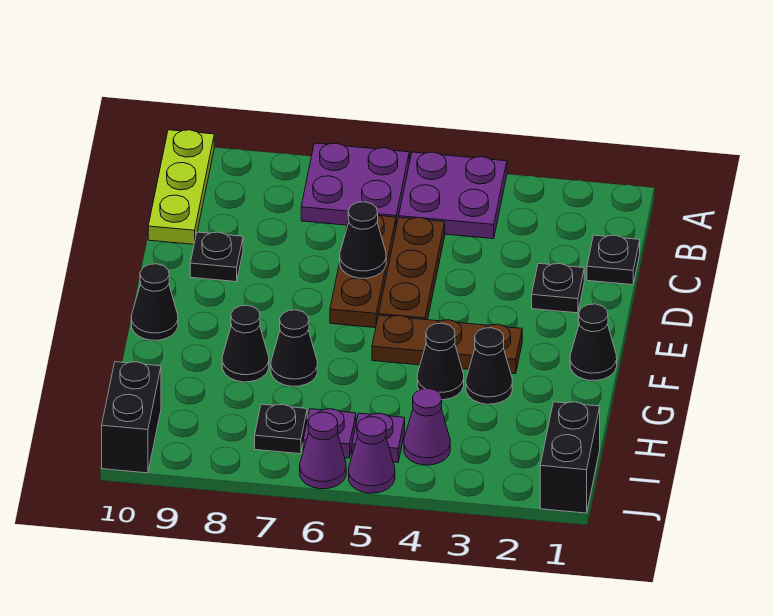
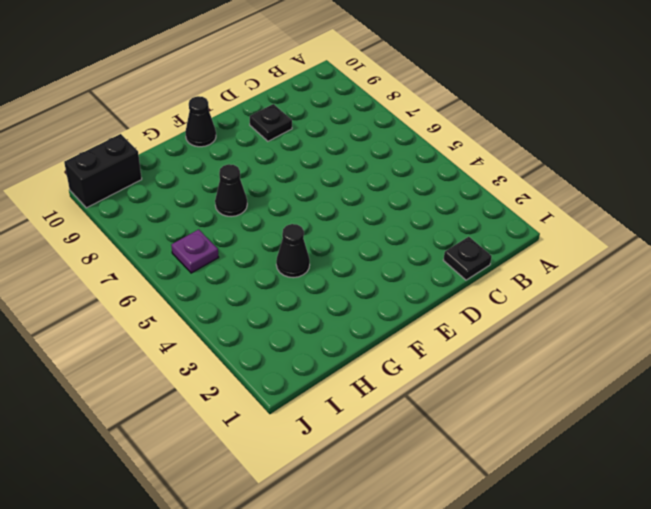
none -> purple plate A4:B5 level 1
none -> purple plate A6:B7 level 1
none -> lime plate A10:C10 level 1

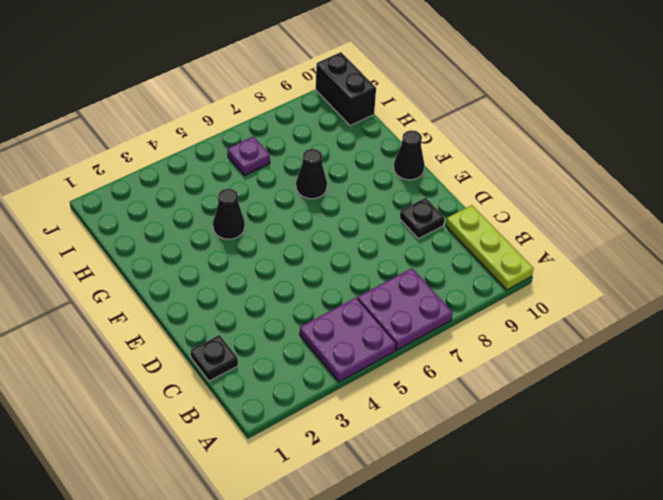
none -> brown plate C5:E5 level 1
none -> brown plate C6:E6 level 1
none -> black plate D2 level 1

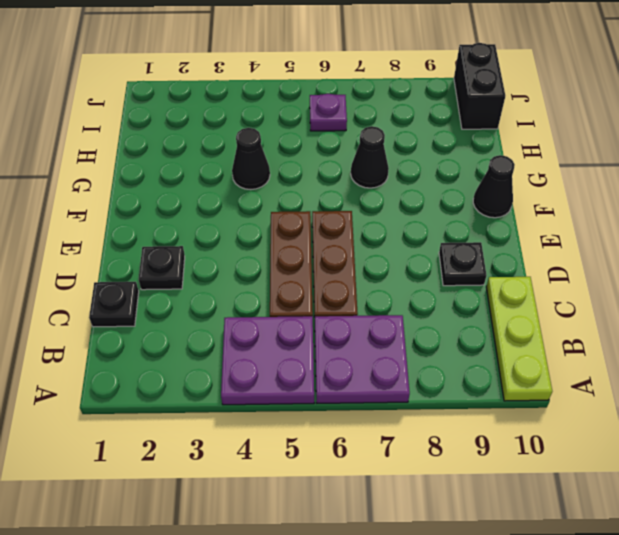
none -> black cone F1 level 1
none -> brown plate F3:F5 level 1
none -> black cone G3 level 1

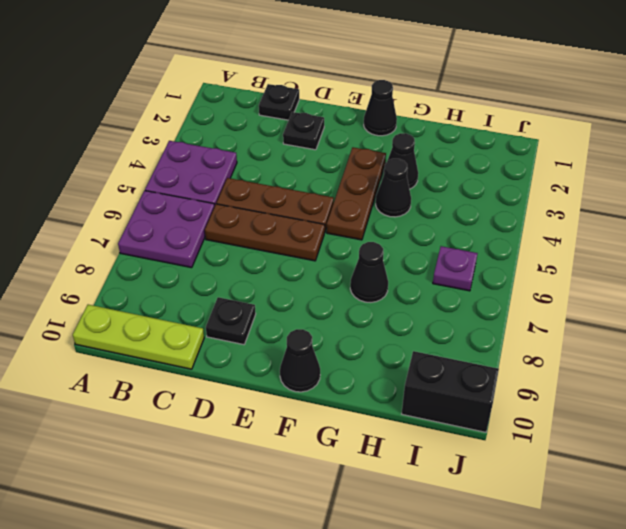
none -> black cone G8 level 1
none -> black brick I1:J1 level 1
none -> purple cone I4 level 1

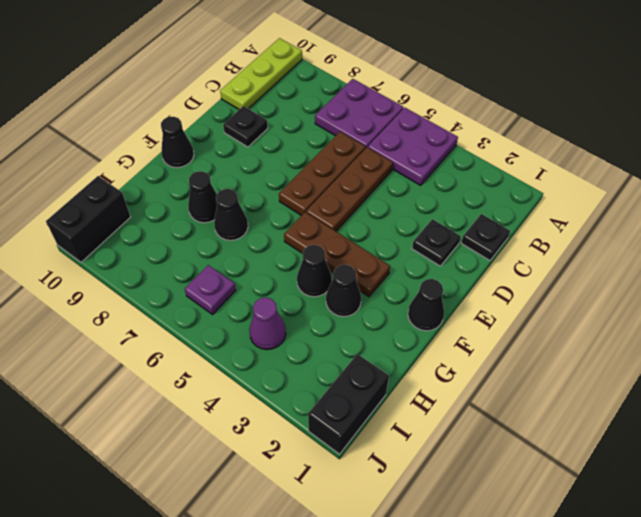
none -> purple plate I5 level 1
none -> black plate I7 level 1
none -> purple cone J5 level 1

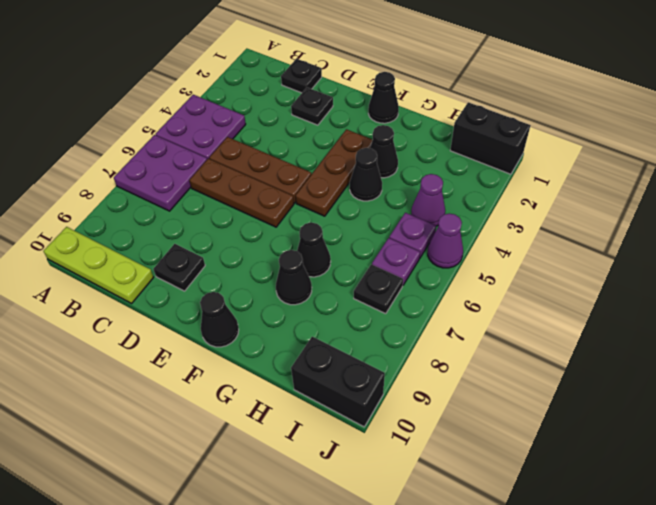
none -> purple cone J6 level 1
none -> black cone D6 level 2

